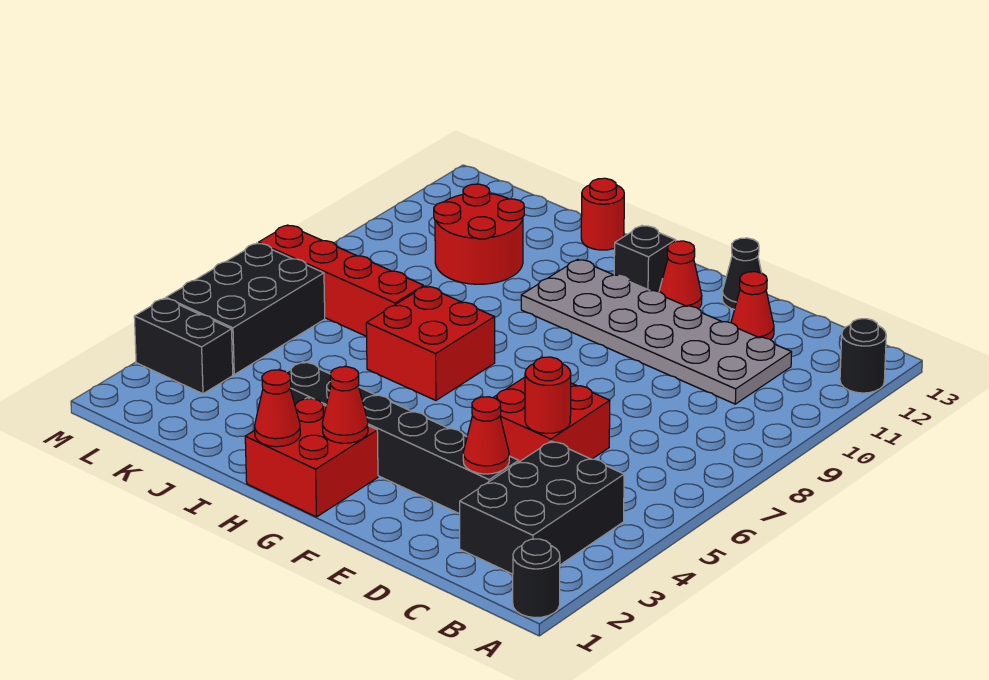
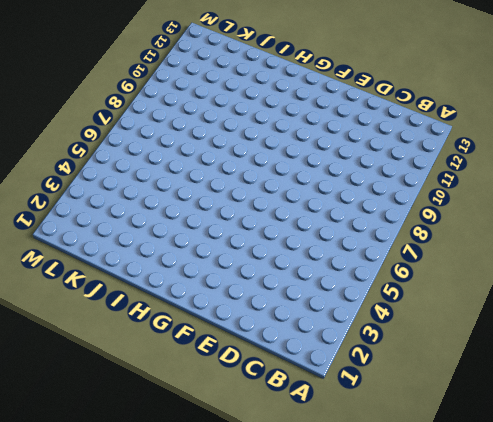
none -> black round brick A1 level 1
none -> black round brick A12 level 1
none -> black brick B2:C4 level 1

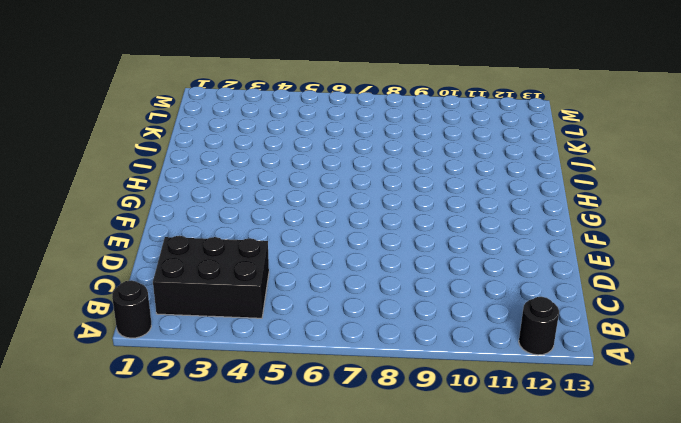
none -> grey plate C10:H11 level 1
none -> black brick D3:I3 level 1
none -> red brick D5:E6 level 1

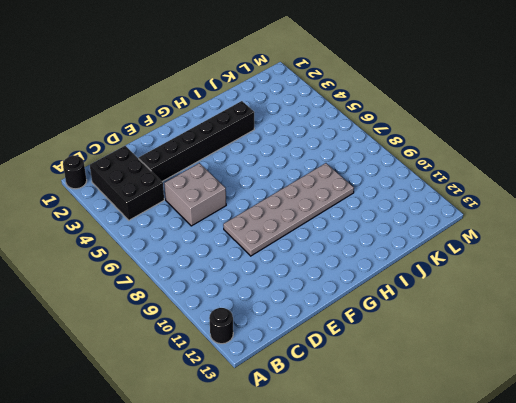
grey brick D5:E6 level 1 -> red brick D5:E6 level 1
grey plate E8:J9 level 1 -> grey plate C10:H11 level 1
none -> red cone D12 level 1
none -> black cone E13 level 1
none -> red cone F12 level 1

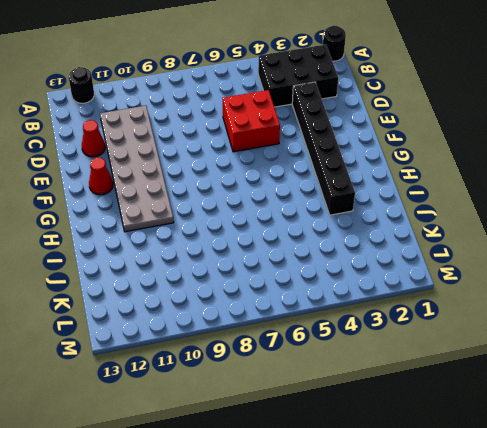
none -> black cone E13 level 1
none -> red brick G1:H2 level 1
none -> black brick G12 level 1

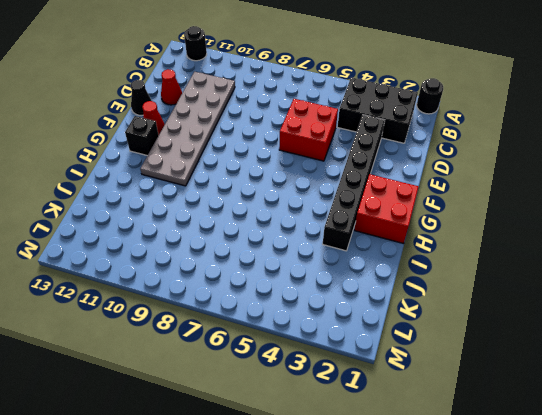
none -> red brick H6:I7 level 1
none -> red round brick I13 level 1
none -> red brick J7:M7 level 1

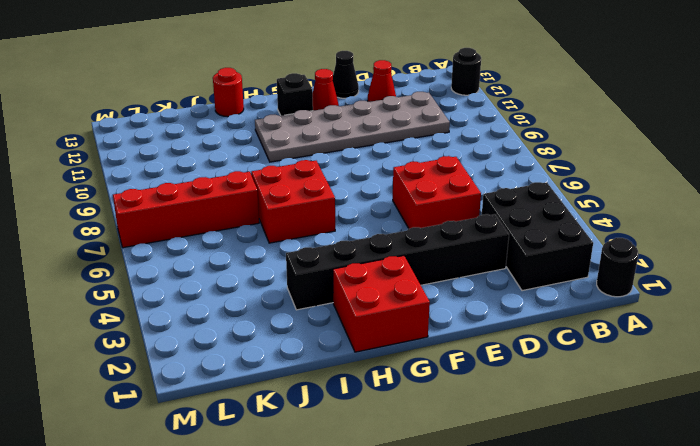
none -> red round brick J10:K11 level 1
none -> black brick L3:M3 level 1
none -> black brick L4:M6 level 1

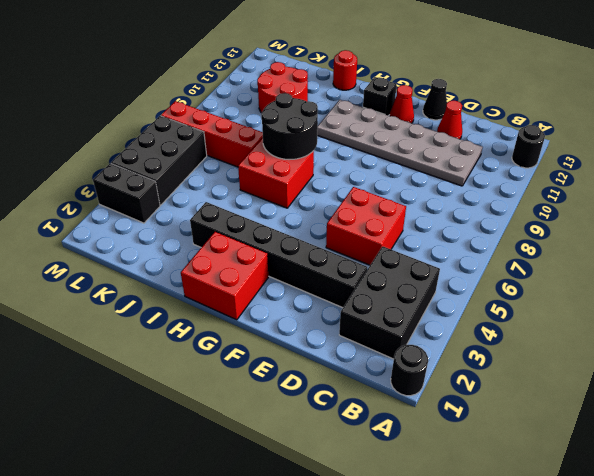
black round brick H7:I8 level 2 -> none
none -> red cone D3 level 2
none -> red round brick D5 level 2
none -> red cone G2 level 2

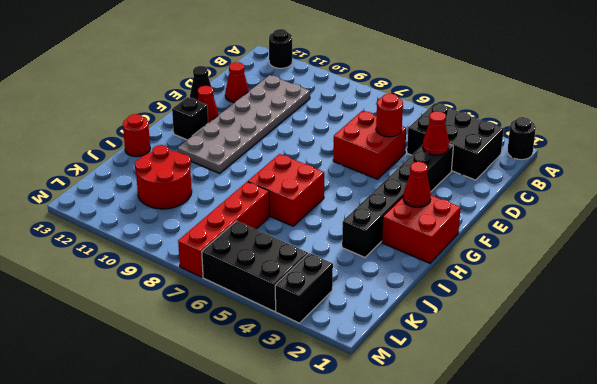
none -> red cone H1 level 2

